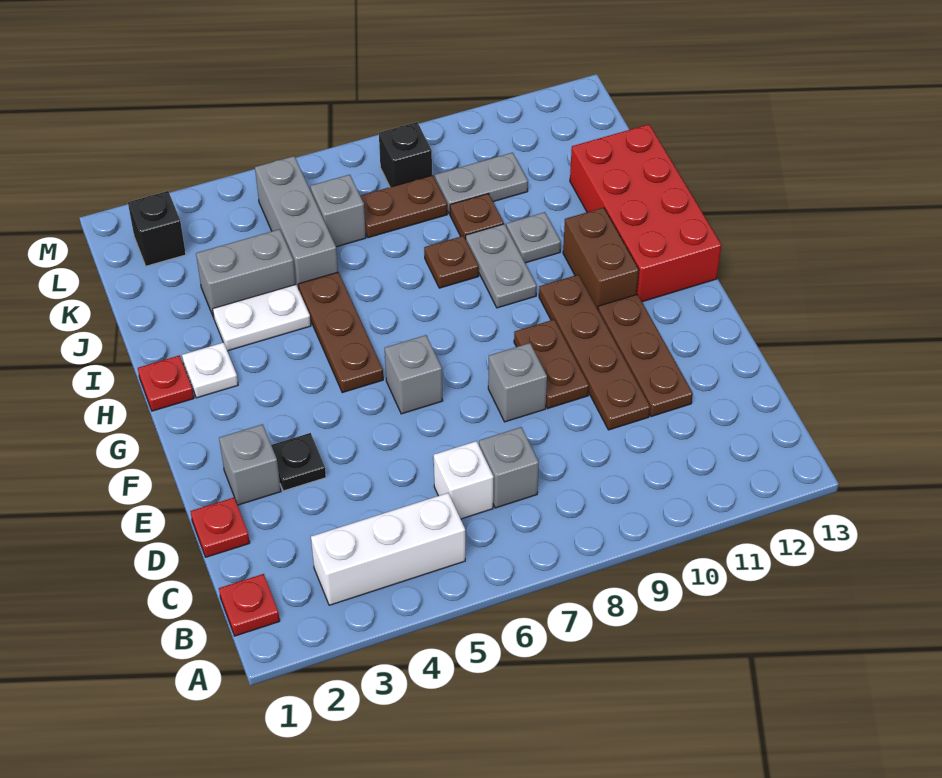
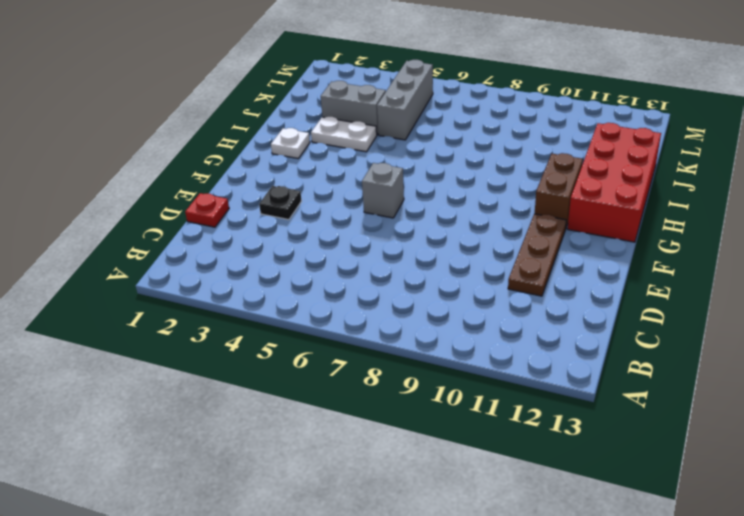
none -> red plate B1 level 1
none -> white brick B3:B5 level 1
none -> white brick C6 level 1

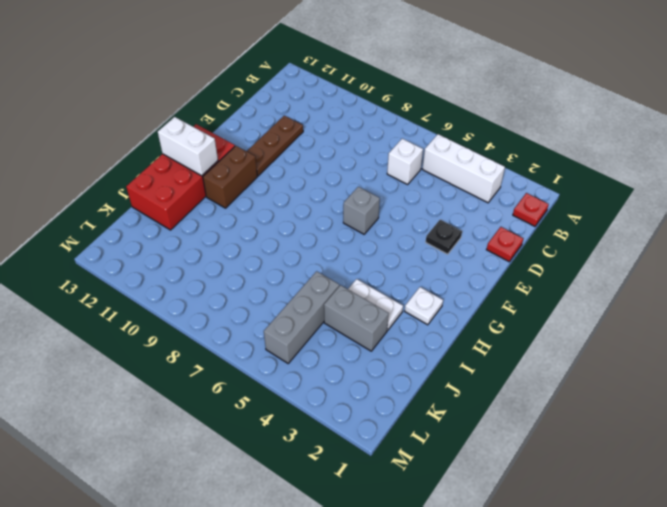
white brick H12:H13 level 2 -> none
none -> grey brick C7 level 1
none -> brown plate D10:G10 level 1
none -> grey brick E2 level 1

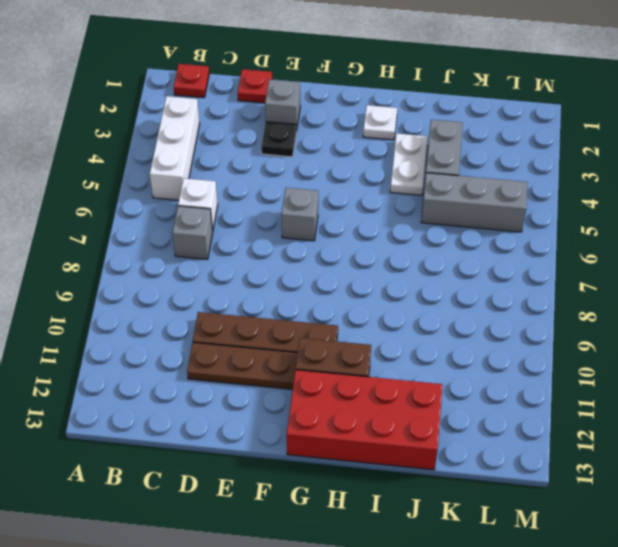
none -> grey brick E8 level 1
none -> brown plate E9:F9 level 1
none -> brown plate G5:I5 level 1

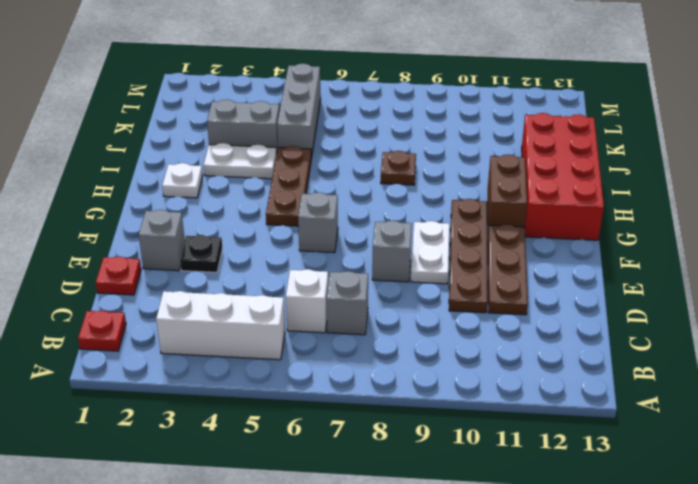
white plate E9:F9 level 1 -> brown plate E9:F9 level 1
none -> red plate H1 level 1
none -> grey plate H9:I9 level 1
none -> grey plate I10 level 1

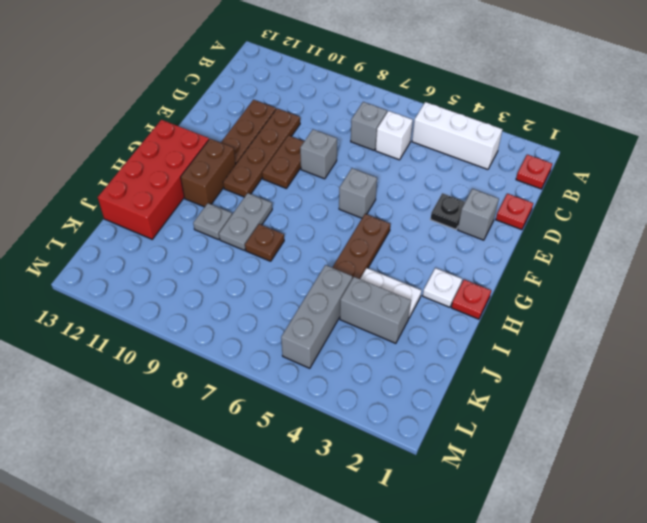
none -> brown plate J9 level 1
none -> grey brick K6 level 1
none -> brown plate K7:K8 level 1

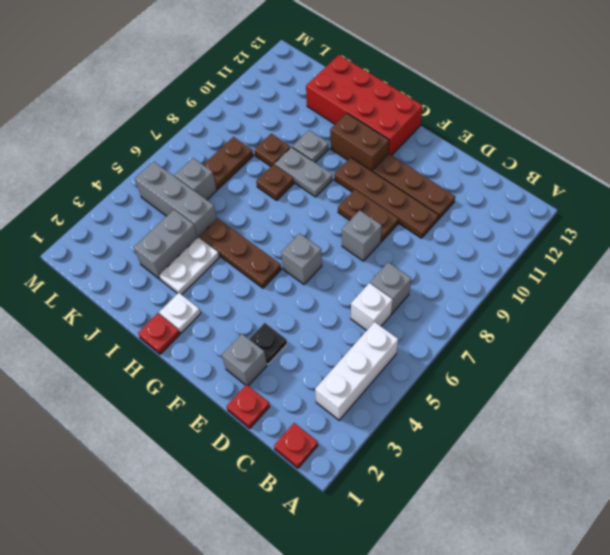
none -> grey plate K9:K10 level 1
none -> black brick L2 level 1
none -> black brick L8 level 1

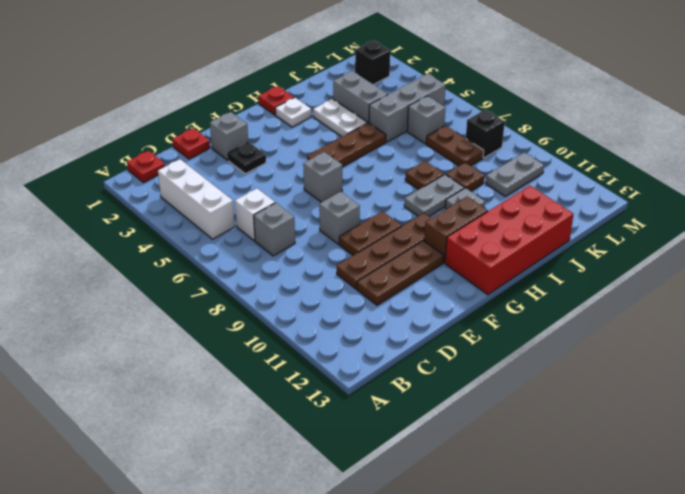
grey plate K10:L10 level 1 -> grey plate K9:K10 level 1

